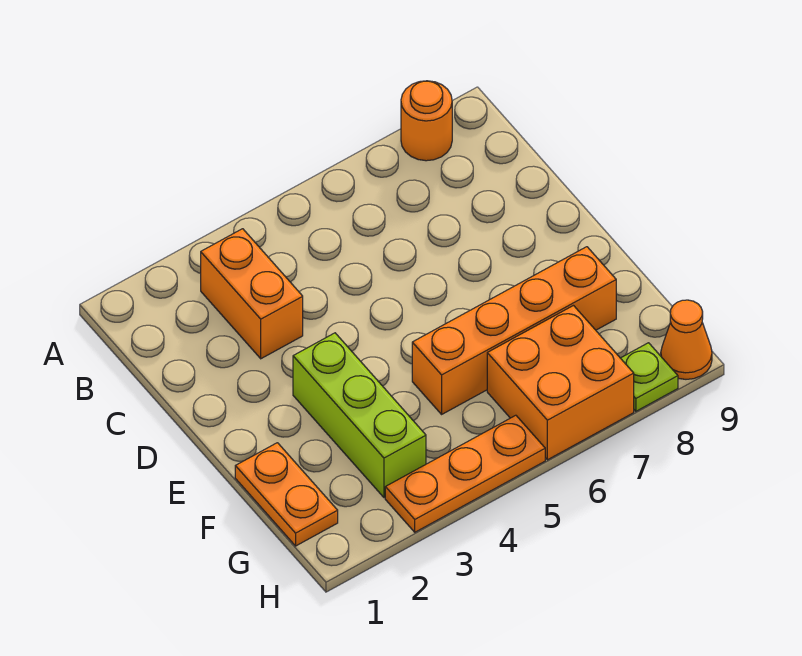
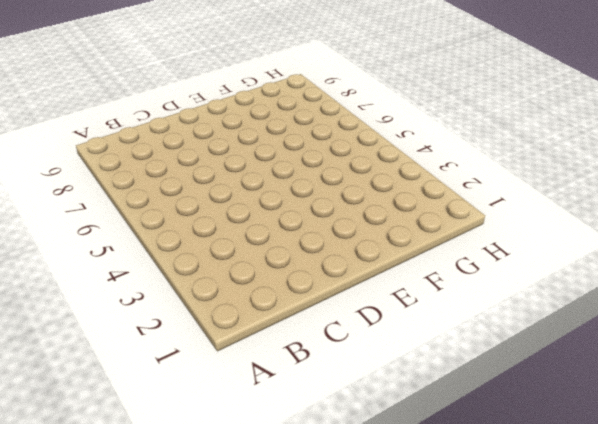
none -> orange round brick A8 level 1
none -> orange brick B3:C3 level 1

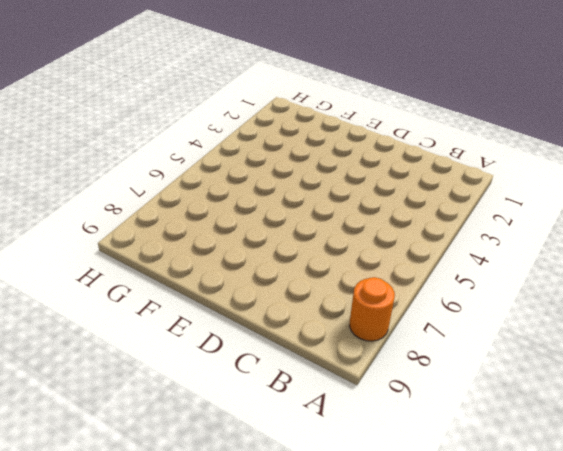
none -> orange brick B3:C3 level 1
none -> lime brick E3:G3 level 1

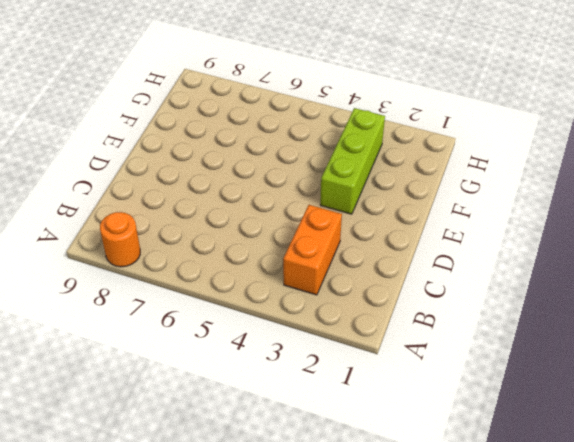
none -> orange plate F1:G1 level 1
none -> orange brick F5:F8 level 1

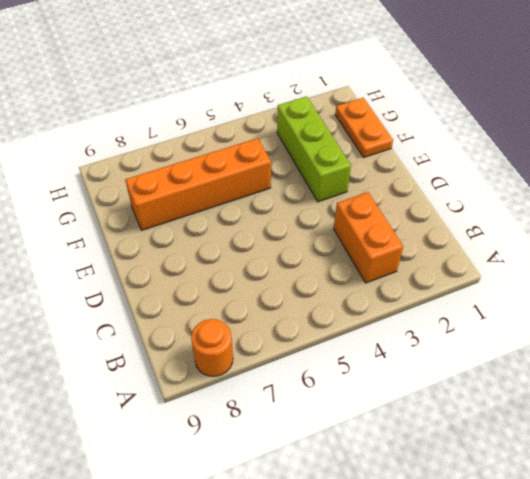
none -> orange brick G6:H7 level 1
none -> orange plate H3:H5 level 1

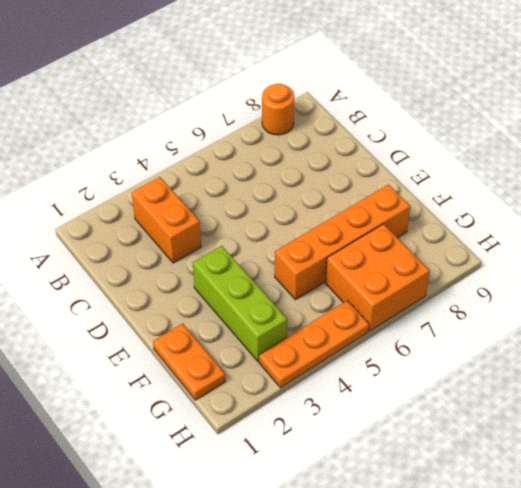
none -> lime plate H8 level 1
none -> orange cone H9 level 1

